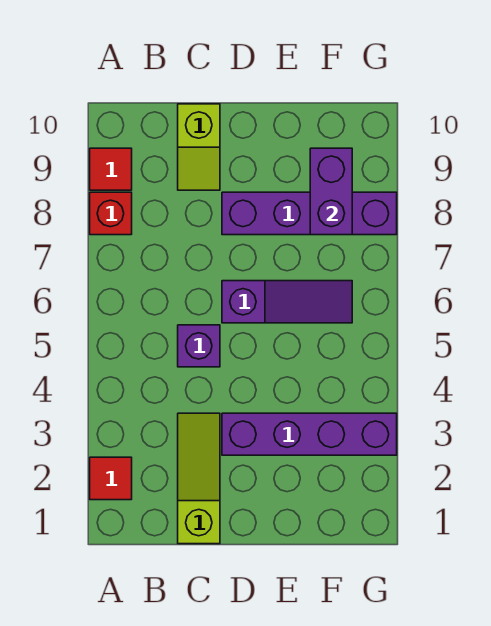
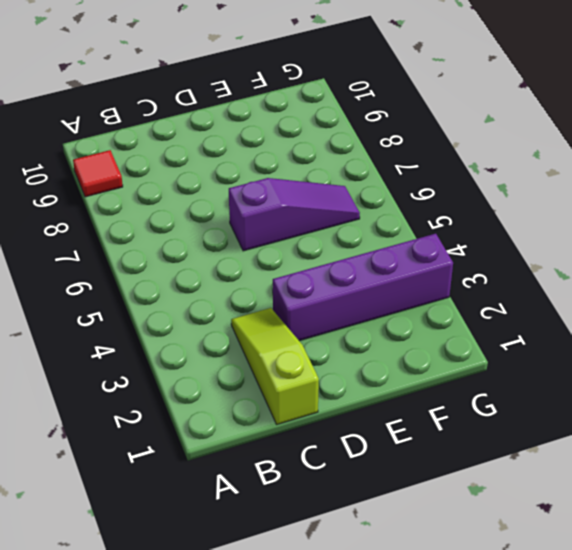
none -> red tile A2 level 1
none -> red brick A8 level 1

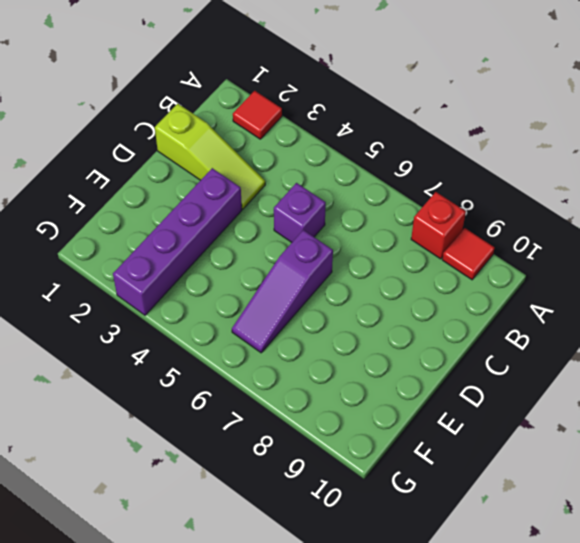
none -> lime slope C9:C10 level 1 top 10
none -> purple brick D8:G8 level 1

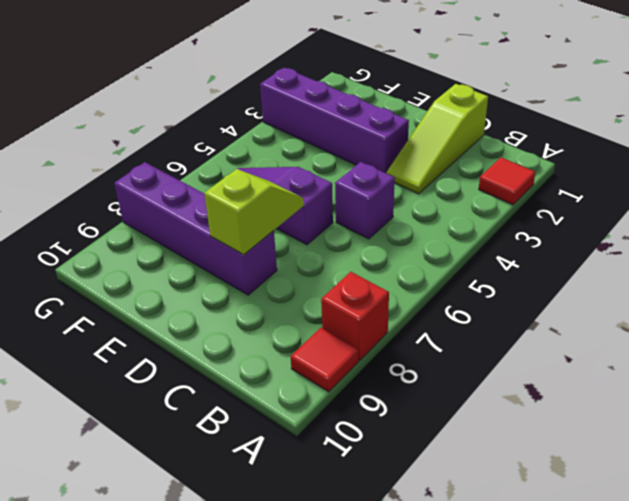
lime slope D7:D8 level 2 top 8 -> lime slope C9:C10 level 1 top 10
none -> purple brick F8:F9 level 2

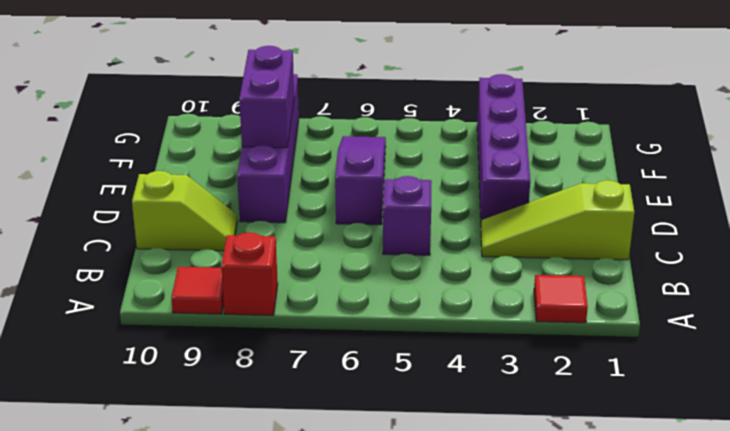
purple brick E8:F8 level 2 -> purple brick F8:F9 level 2

